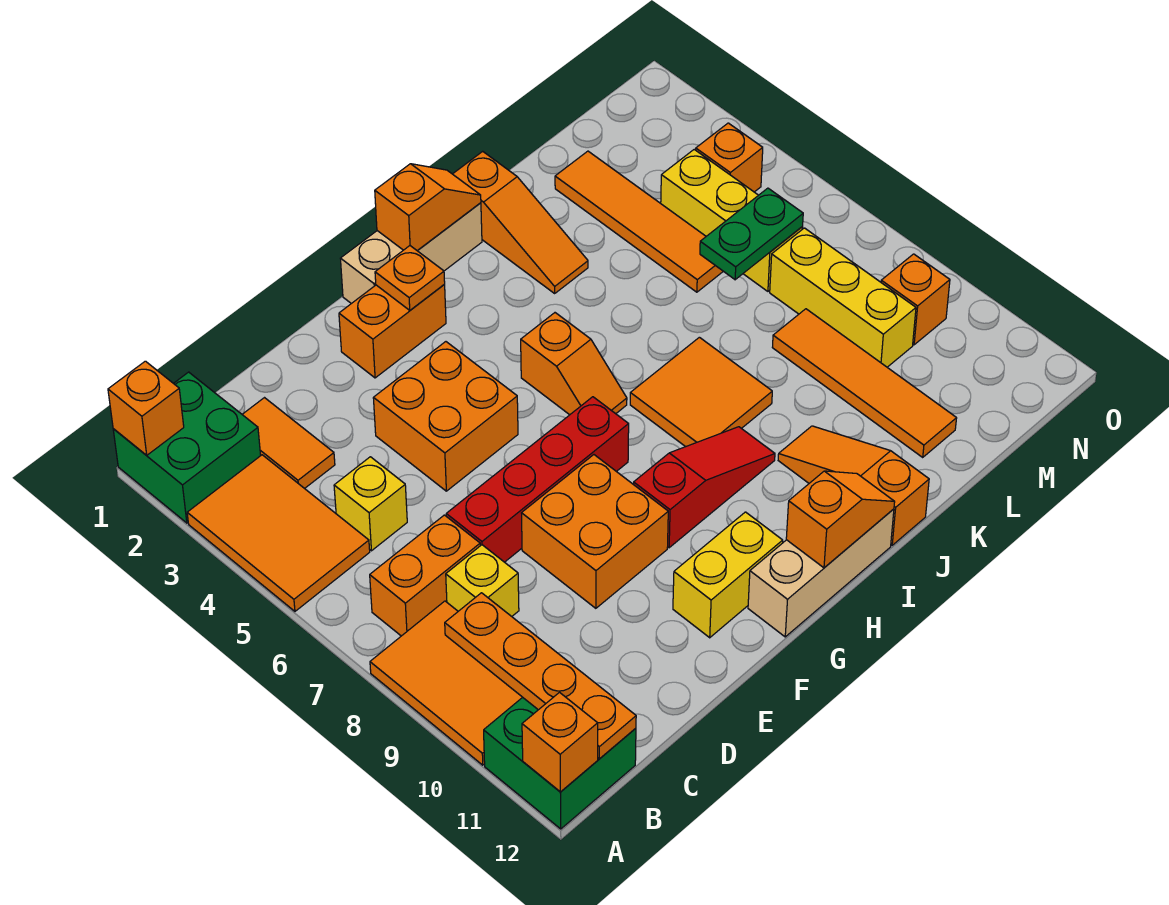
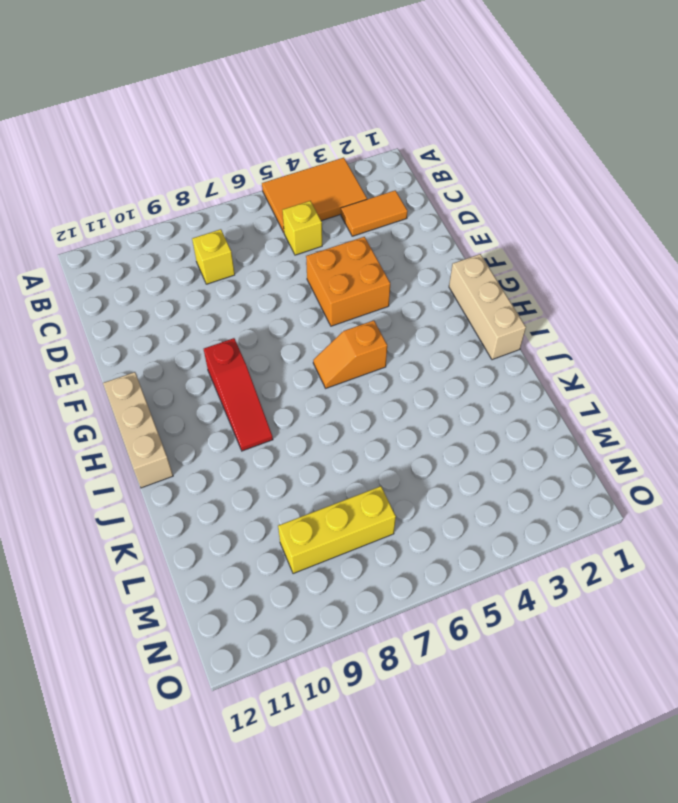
none -> green brick A1:B2 level 1
none -> orange tile A8:B10 level 1
none -> green brick A11:B12 level 1
none -> orange brick B7:C7 level 1

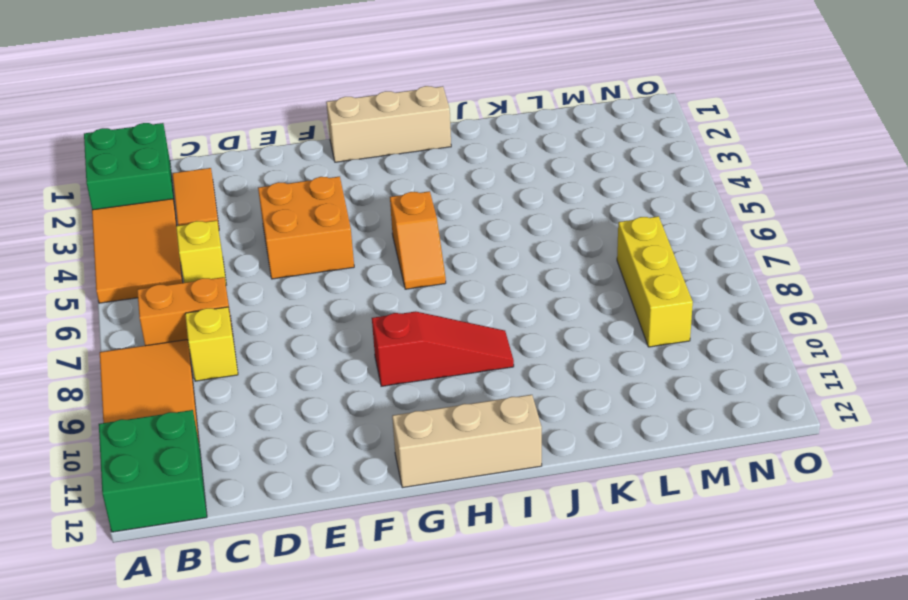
none -> red brick D7:G7 level 1
none -> orange brick E8:F9 level 1
none -> orange brick F2:G2 level 1
none -> yellow brick F11:G11 level 1

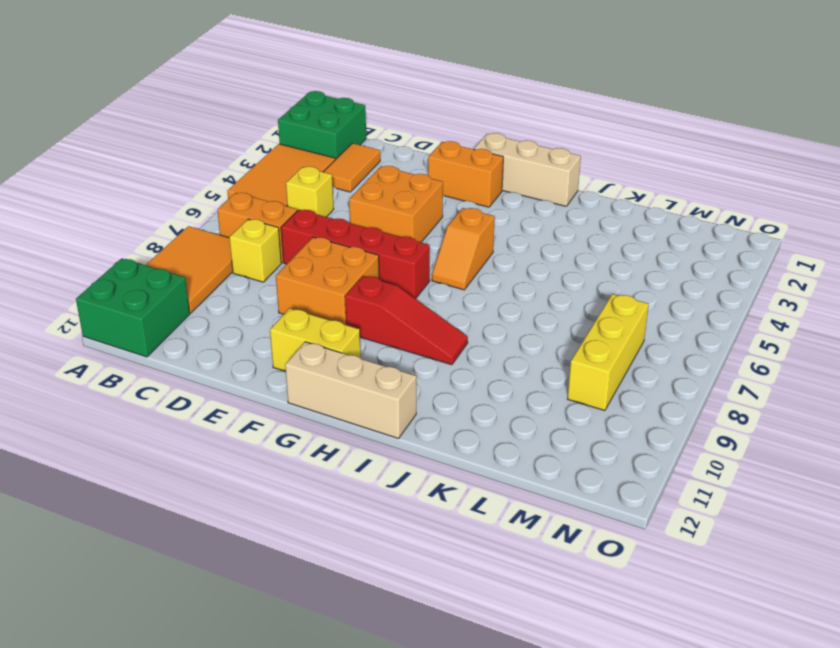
none -> orange tile I7:J8 level 1
none -> orange slope J1:J3 level 1 top 1
none -> orange slope J10:J12 level 1 top 12
none -> orange tile L2:L5 level 1

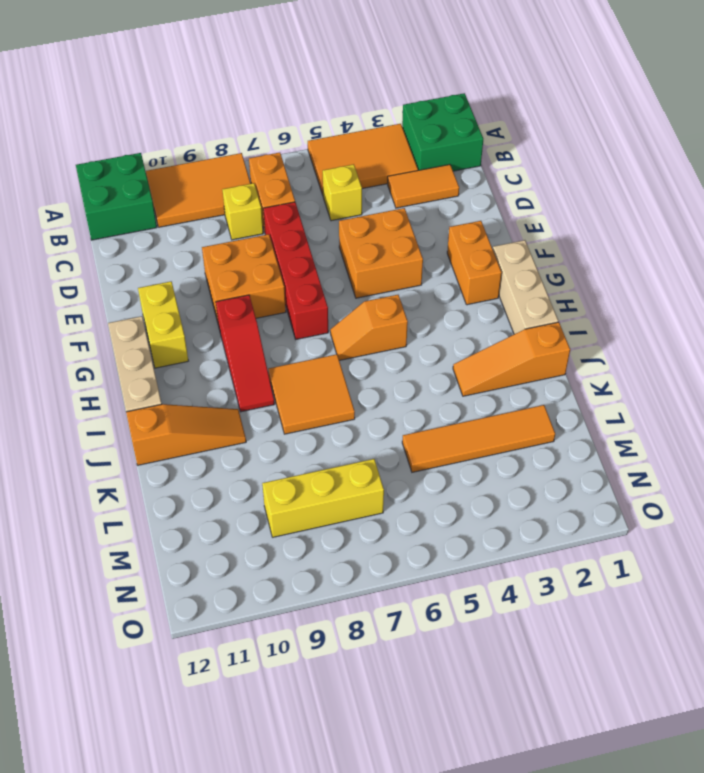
none -> orange tile L8:L11 level 1
none -> yellow brick M4:M6 level 1
none -> orange brick N4 level 1
none -> orange brick N9 level 1

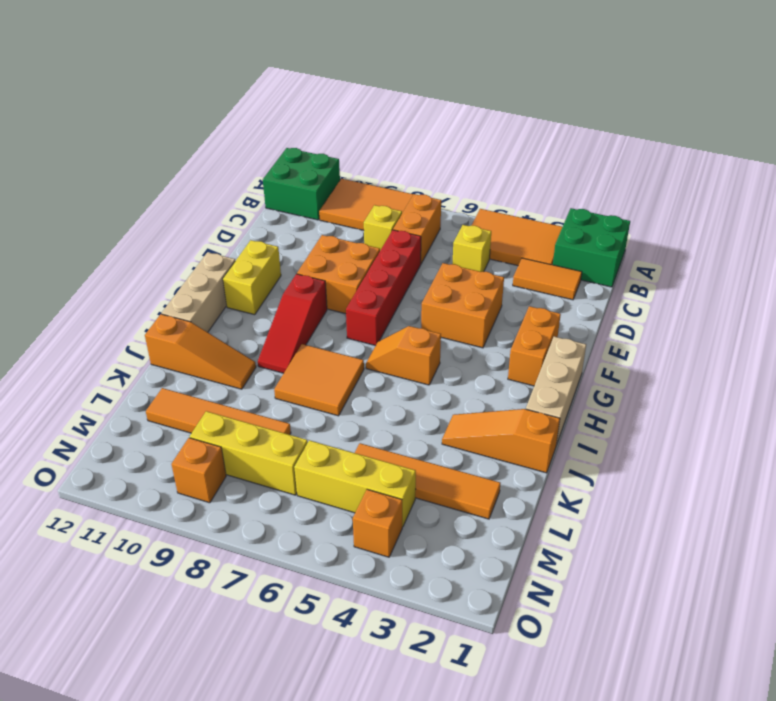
none -> orange brick A1 level 2
none -> orange brick A12 level 2
none -> orange plate B9:B12 level 2
none -> orange plate G2 level 2

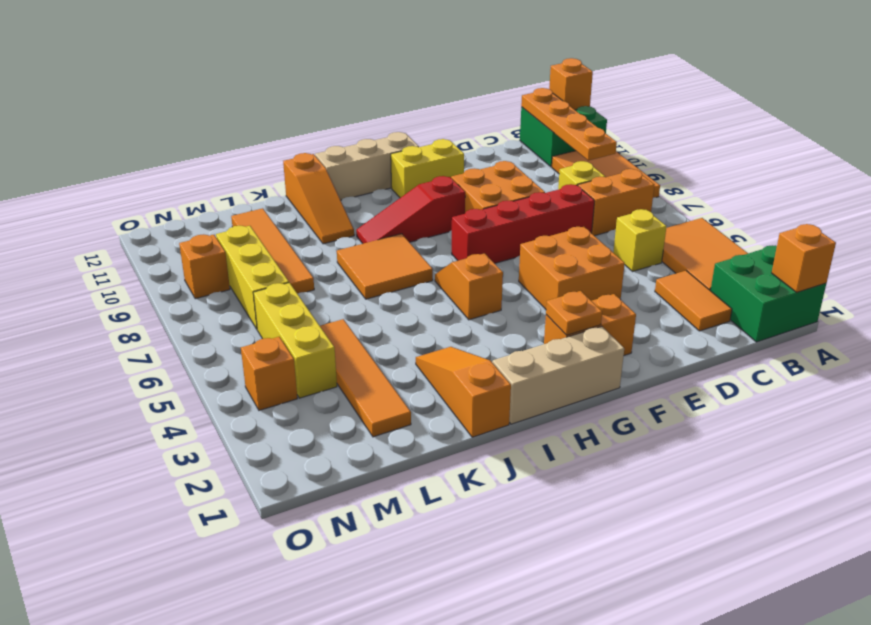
none -> orange slope H1:I1 level 2 top H
none -> orange slope H12:I12 level 2 top H
none -> green plate L6:M6 level 2

